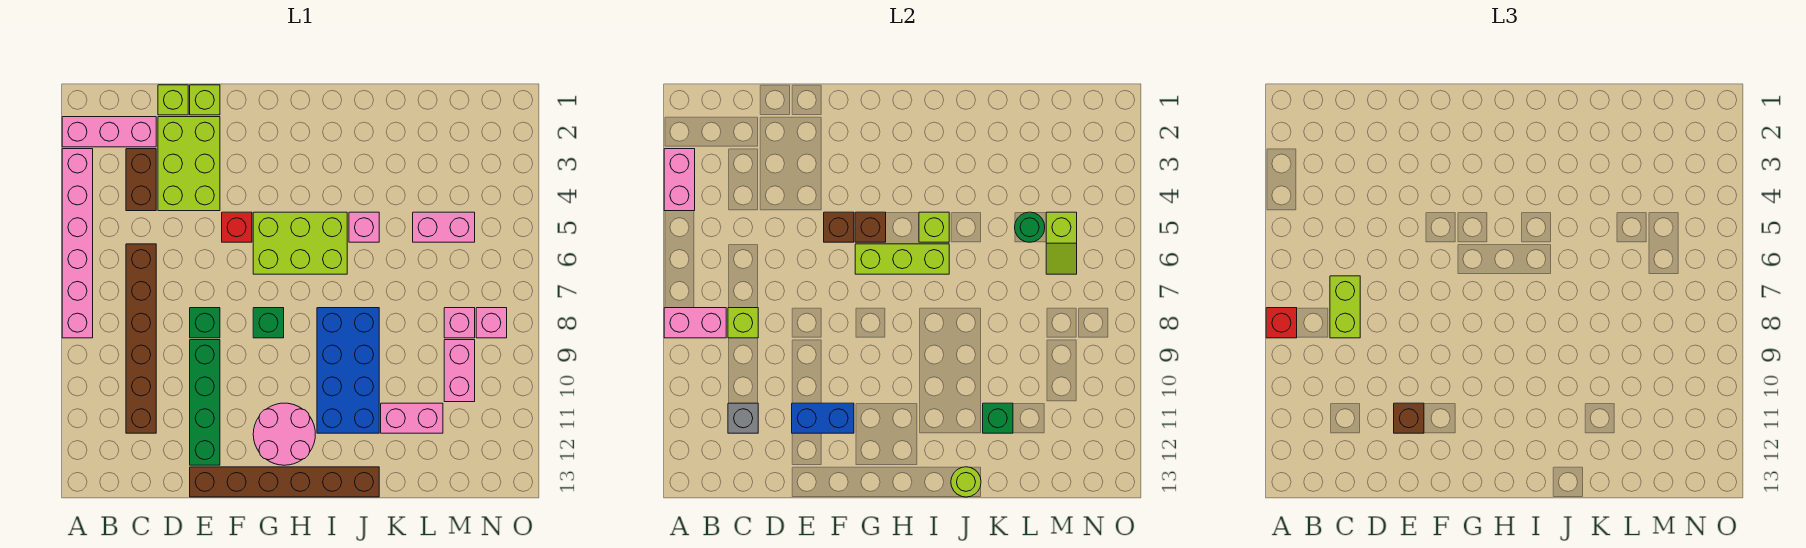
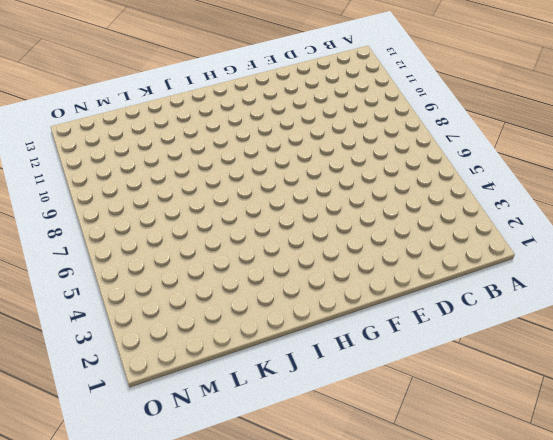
none -> pink brick A2:C2 level 1
none -> pink brick A3:A8 level 1
none -> brown brick C3:C4 level 1
none -> brown brick C6:C11 level 1

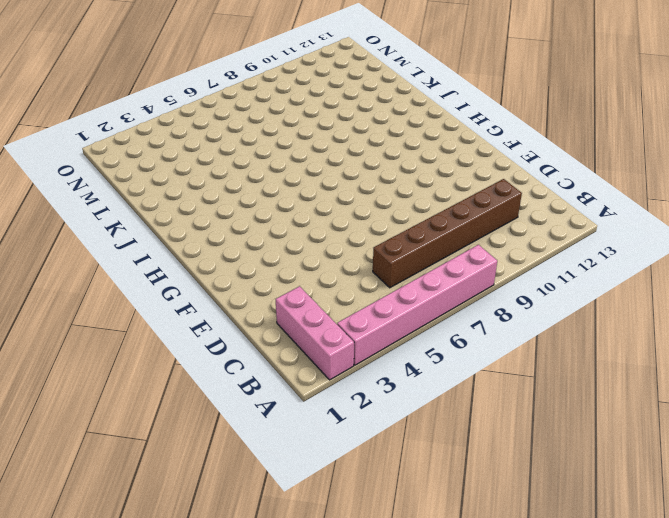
none -> brown brick C3:C4 level 1
none -> lime brick D1 level 1
none -> lime brick D2:E4 level 1
none -> lime brick E1 level 1

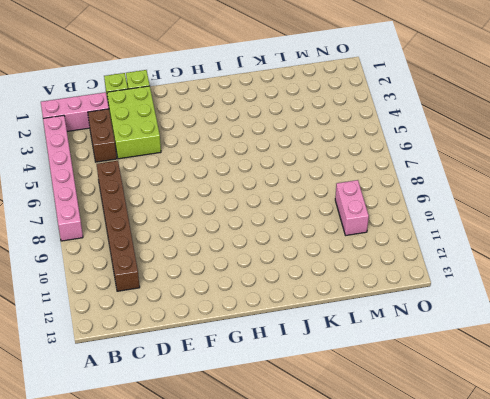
none -> green brick E8 level 1
none -> green brick E9:E12 level 1
none -> brown brick E13:J13 level 1
none -> red brick F5 level 1

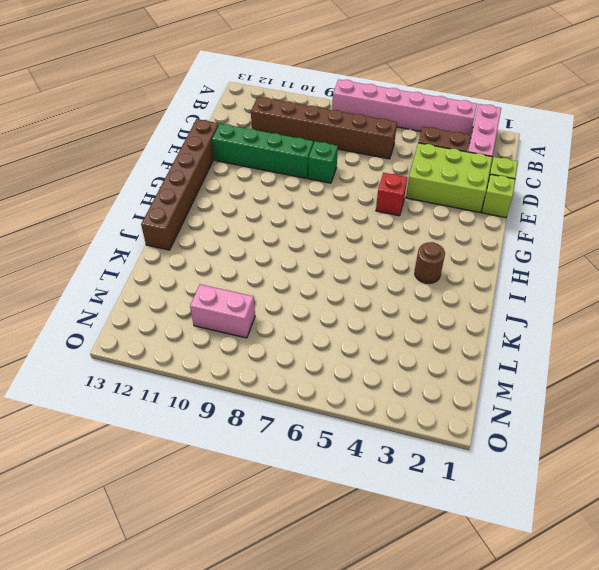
brown round brick I3 level 1 -> none
none -> lime brick G5:I6 level 1
none -> green brick G8 level 1
none -> pink round brick G11:H12 level 1
none -> blue brick I8:J11 level 1

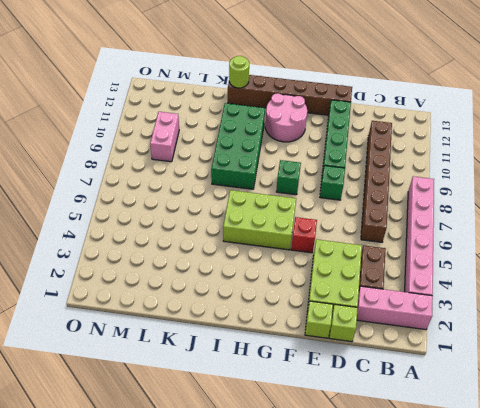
green brick I8:J11 level 1 -> blue brick I8:J11 level 1
none -> pink brick J5 level 1
none -> pink brick K11:L11 level 1
none -> pink brick L5:M5 level 1
none -> pink brick M8 level 1

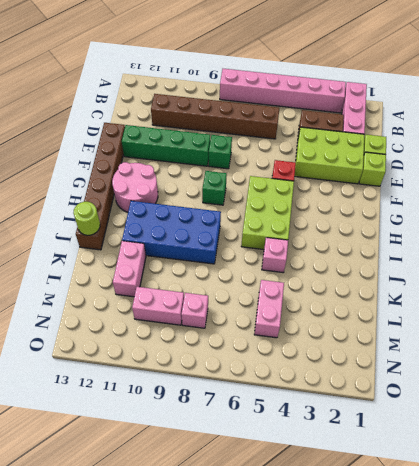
none -> pink brick N8 level 1
none -> pink brick A3:A4 level 2
none -> pink brick A8:B8 level 2
none -> lime brick C8 level 2

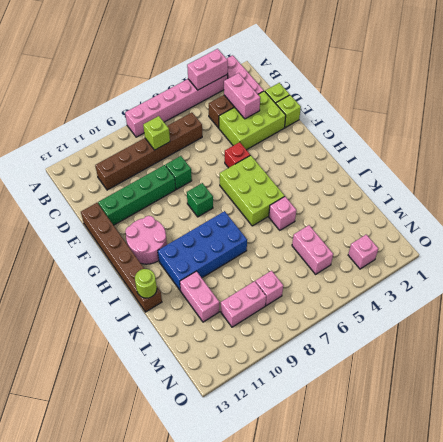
pink brick C3:D3 level 2 -> pink brick A8:B8 level 2
pink brick N3 level 1 -> pink brick N8 level 1
none -> grey brick C11 level 2
none -> blue brick E11:F11 level 2
none -> brown brick F5 level 2
none -> brown brick G5 level 2

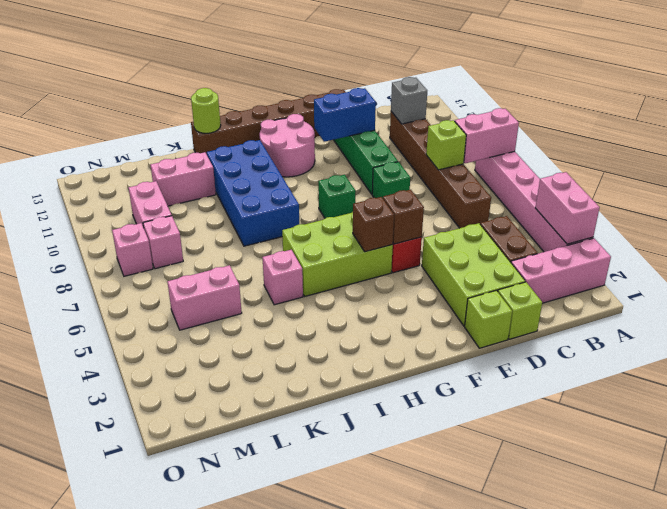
none -> lime brick G6:I6 level 2
none -> lime brick I5 level 2
none -> green brick K11 level 2
none -> green round brick L5 level 2

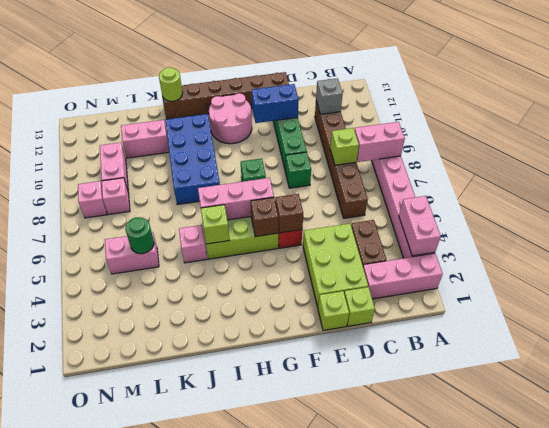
pink brick G6:I6 level 2 -> lime brick G6:I6 level 2
none -> green brick K11 level 2
none -> lime slope M5:M6 level 2 top 5
none -> red brick A8 level 3
none -> lime brick C7:C8 level 3

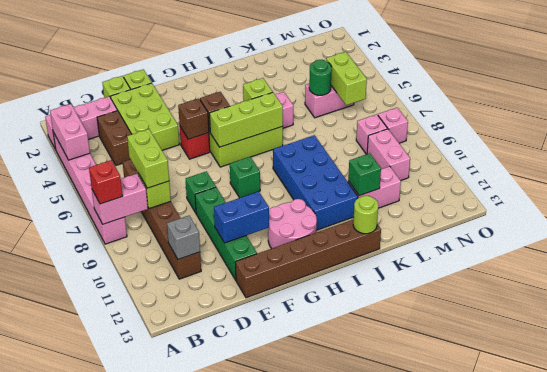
lime brick M5:M6 level 2 -> lime slope M5:M6 level 2 top 5
none -> brown brick E11 level 3

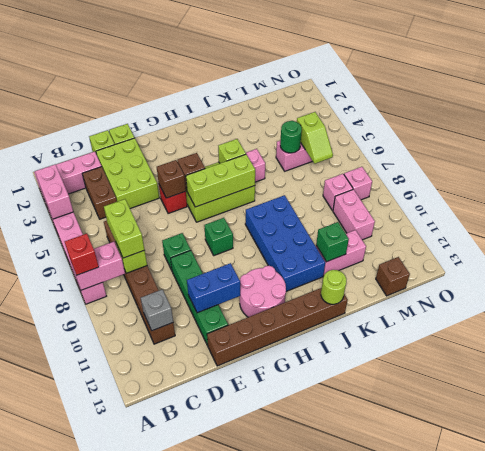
brown brick M13 level 1 -> brown brick E11 level 3

